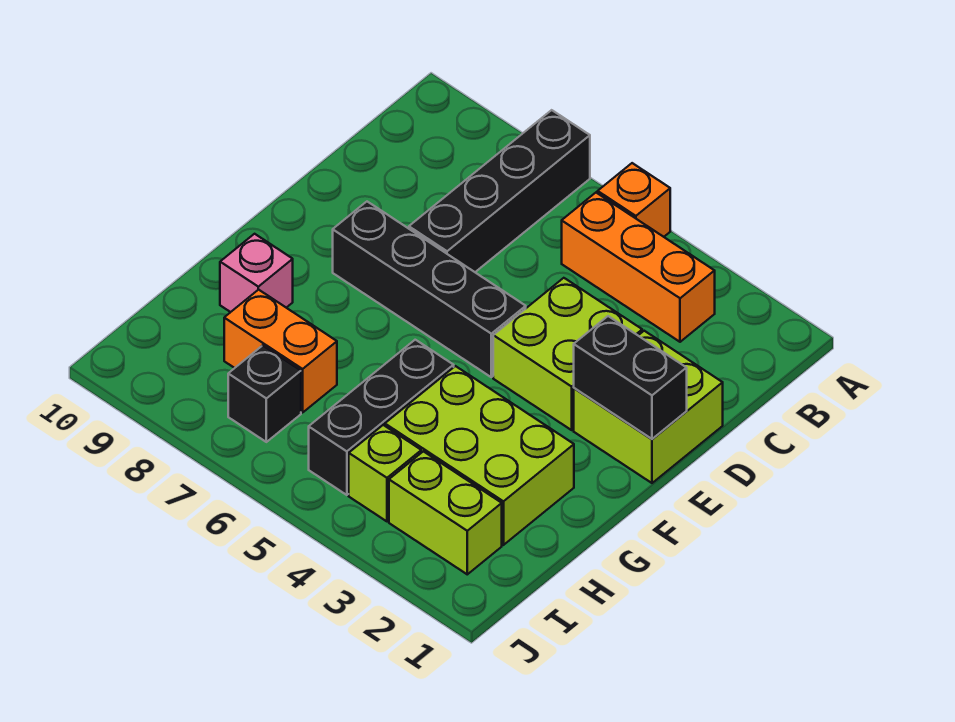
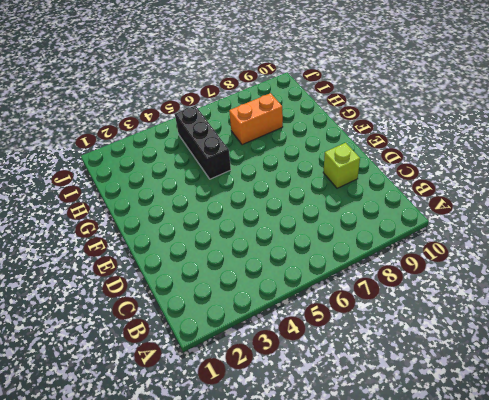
lime brick D9 level 1 -> lime brick I4 level 1
none -> orange brick A5 level 1
none -> black brick A7:D7 level 1
none -> orange brick B3:B5 level 1

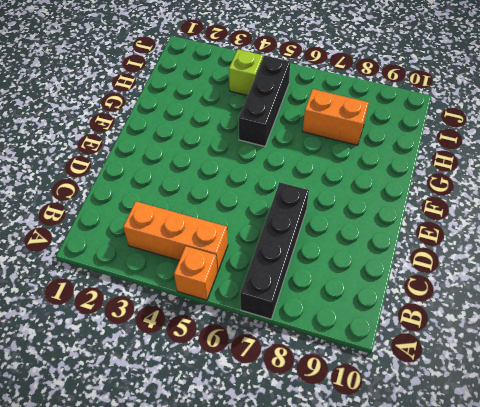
none -> lime brick D1:E2 level 1
none -> lime brick D3:E4 level 1
none -> black brick E5:E8 level 1

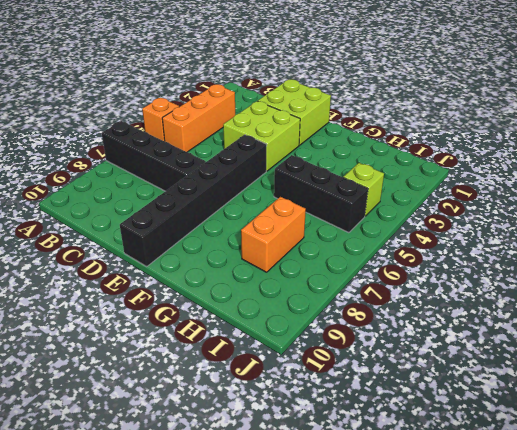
black brick E5:E10 level 1 -> black brick E5:E8 level 1
none -> lime brick G2:H4 level 1
none -> pink brick G9 level 1
none -> lime brick I2:I3 level 1

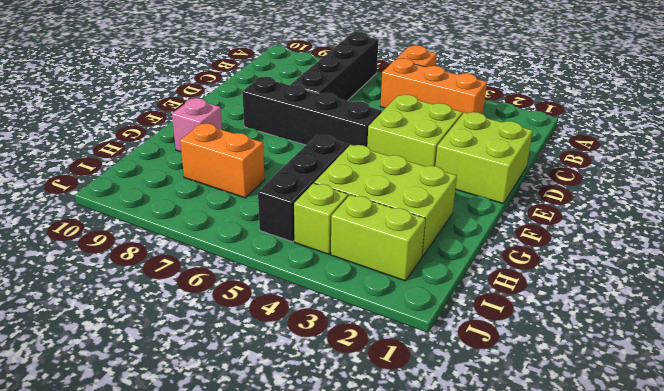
none -> black brick I7 level 1
none -> black brick E1:E2 level 2

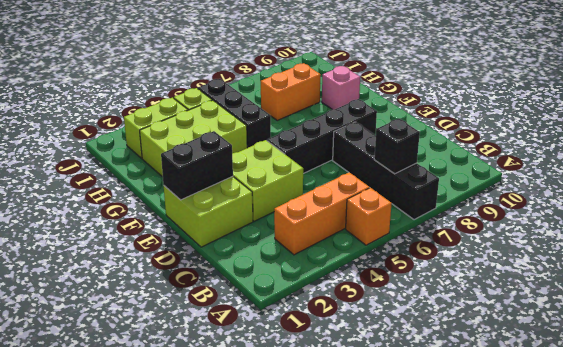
black brick B7 level 2 -> black brick I7 level 1

